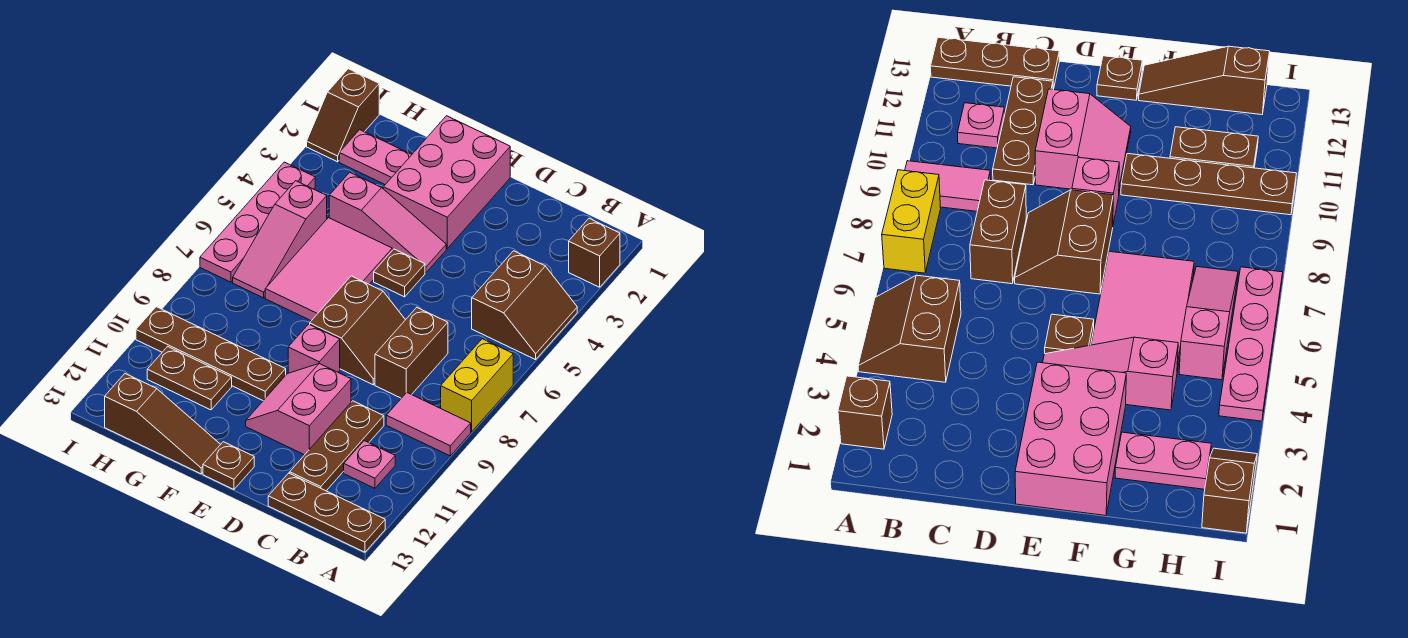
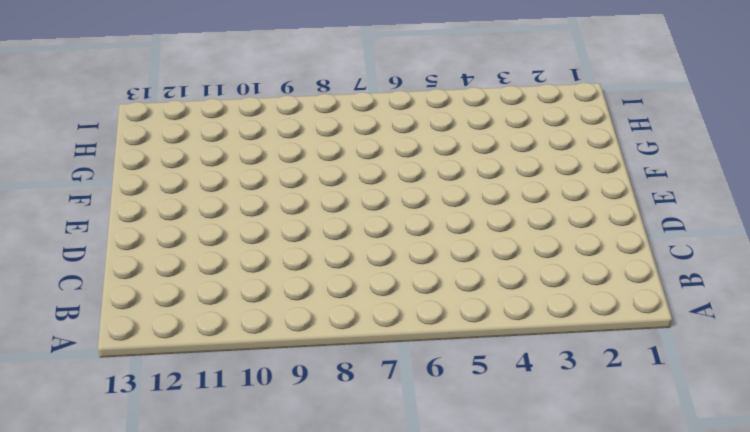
none -> brown brick A2 level 1
none -> brown slope A4:B5 level 1 top B
none -> yellow brick A7:A8 level 1

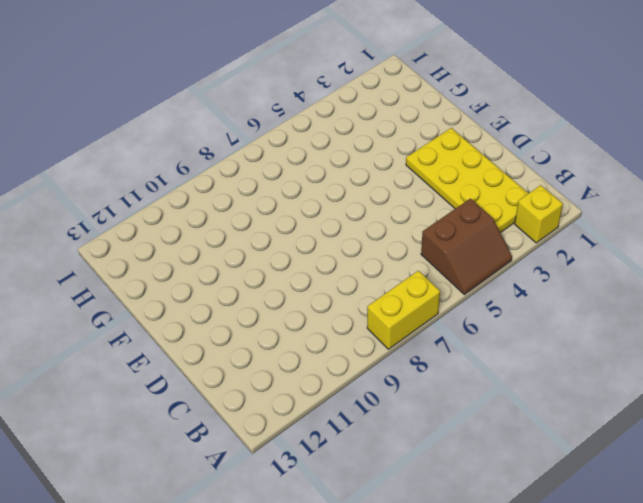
yellow brick A2 level 1 -> brown brick A2 level 1
yellow plate B2:E3 level 1 -> pink brick E1:F3 level 1
none -> pink tile A9:B9 level 1
none -> brown plate A13:C13 level 1
none -> pink plate B11 level 1

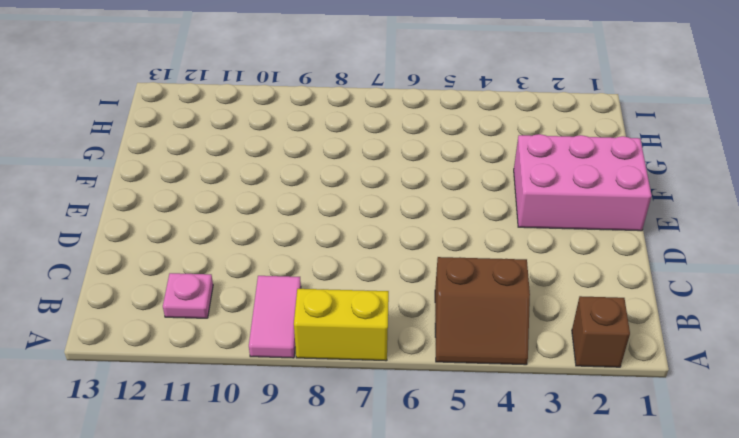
none -> brown plate A13:C13 level 1
none -> brown brick C7:C8 level 1
none -> brown plate C10:C12 level 1

